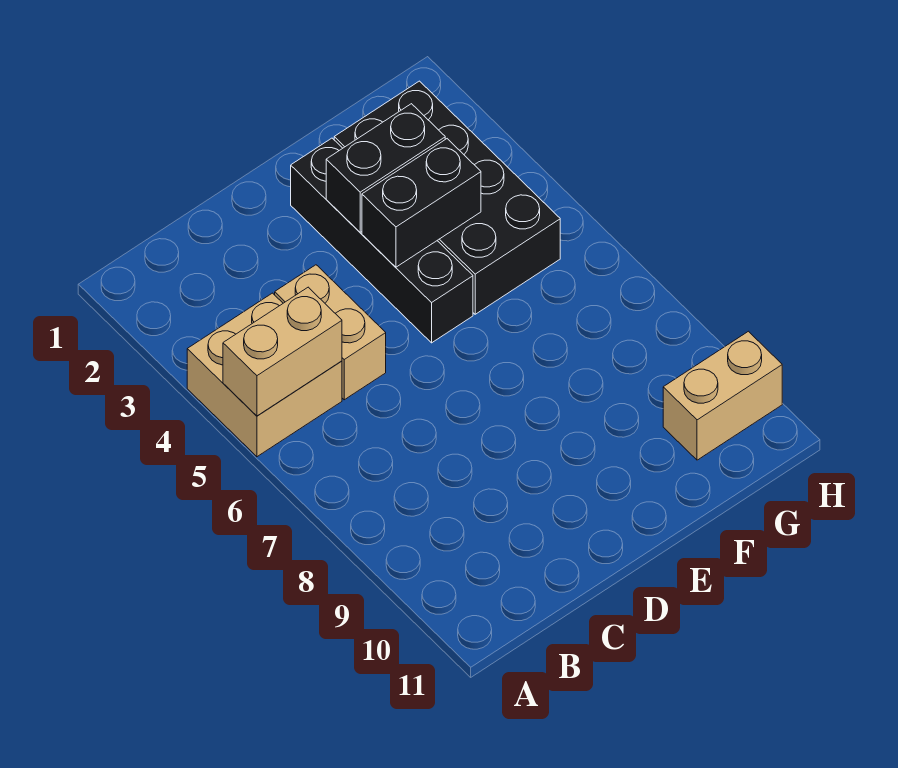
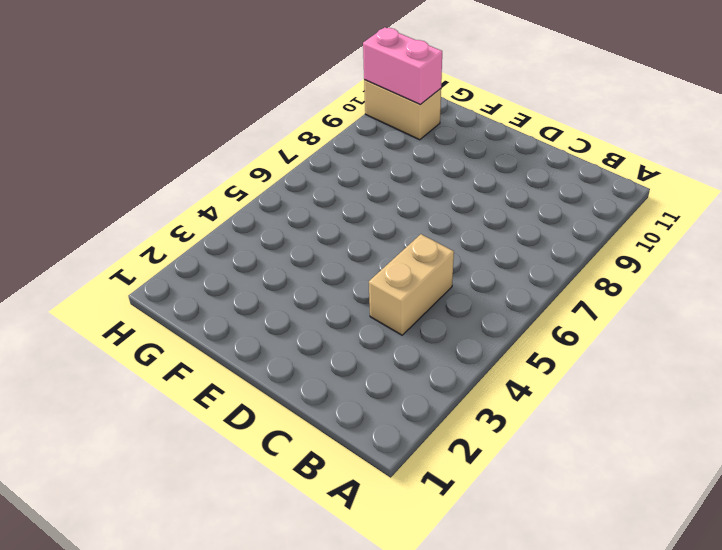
pink brick G10:H10 level 2 -> none
none -> tan brick A4:B5 level 1
none -> black brick E2:E5 level 1

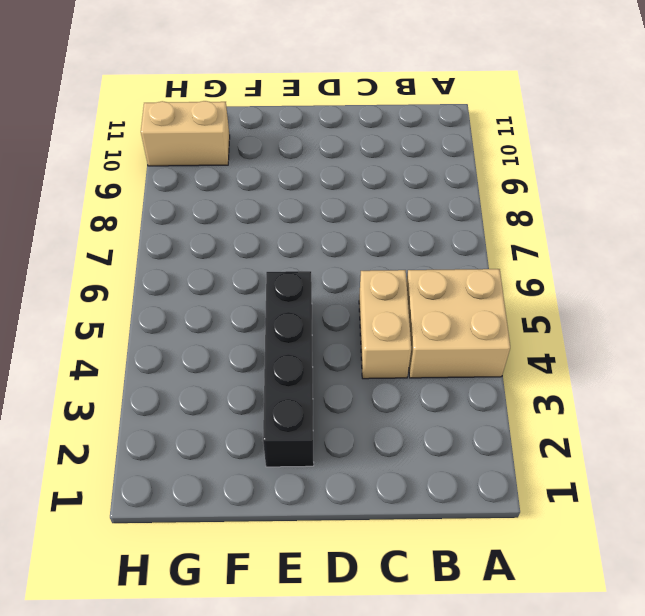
none -> black brick F2:G5 level 1
none -> tan brick A5:B5 level 2

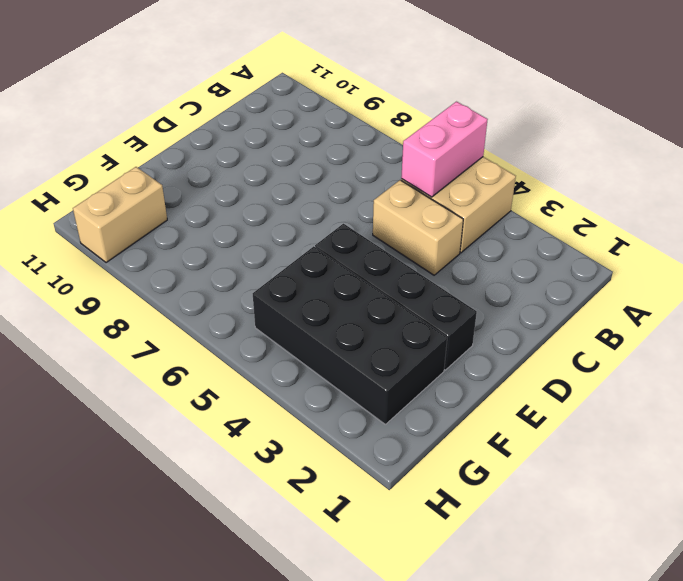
pink brick A5:B5 level 2 -> tan brick A5:B5 level 2
none -> black brick E3:F3 level 2
none -> black brick E4:F4 level 2

